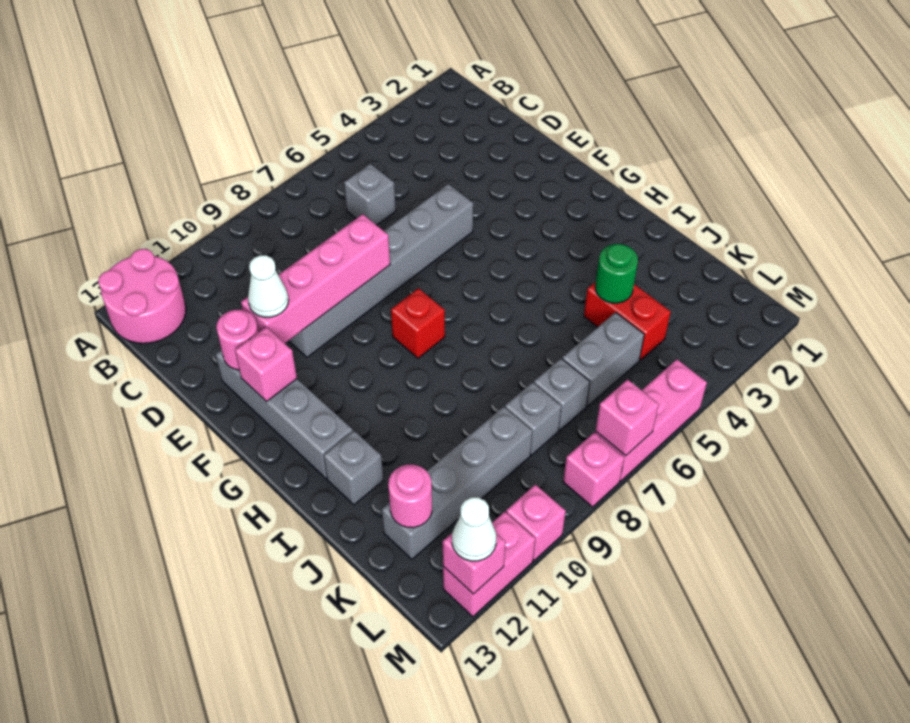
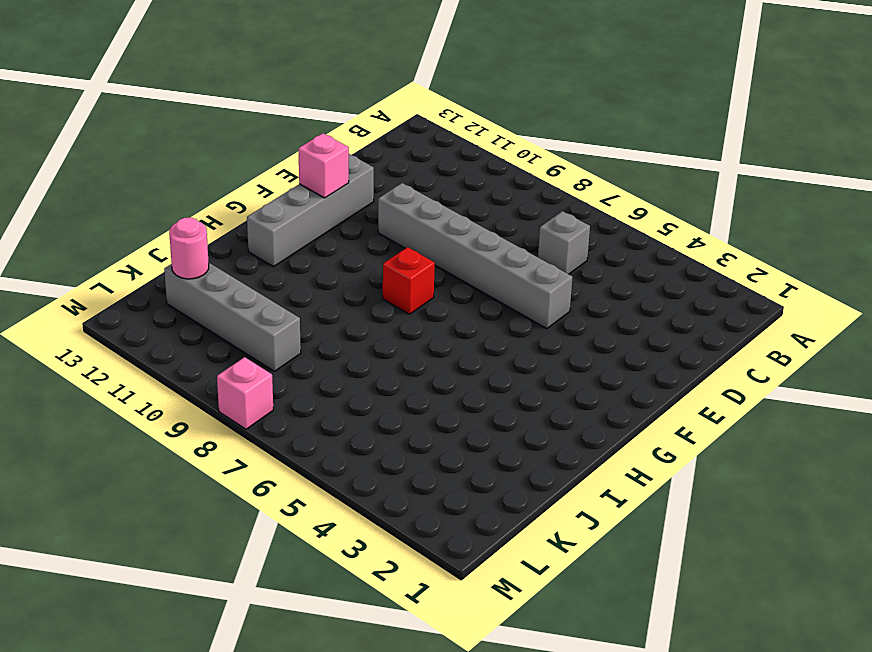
none -> pink round brick A12:B13 level 1
none -> grey brick I12 level 1
none -> red brick J4:K4 level 1

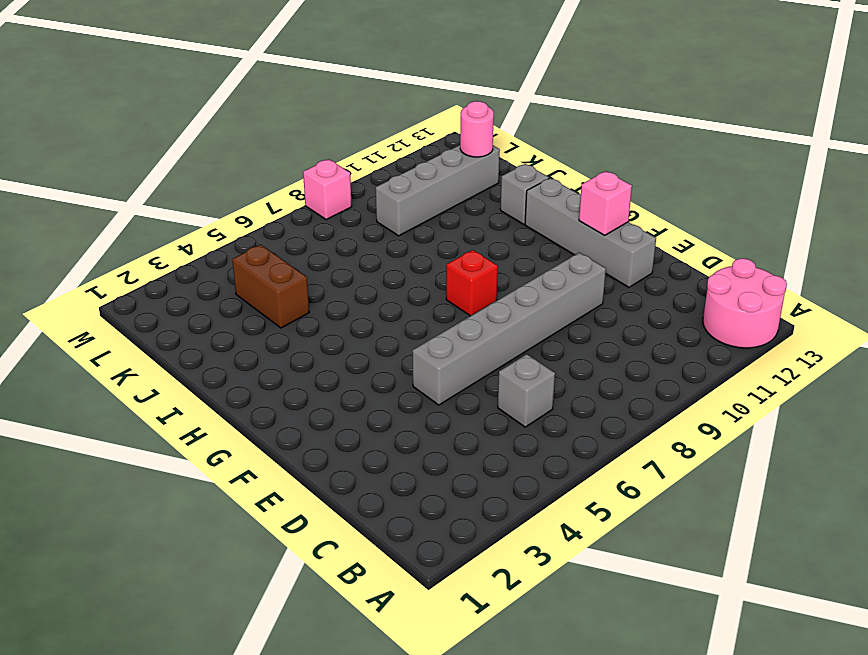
brown brick J4:K4 level 1 -> red brick J4:K4 level 1
none -> grey brick K5:K6 level 1
none -> grey brick K7 level 1
none -> grey brick K8 level 1

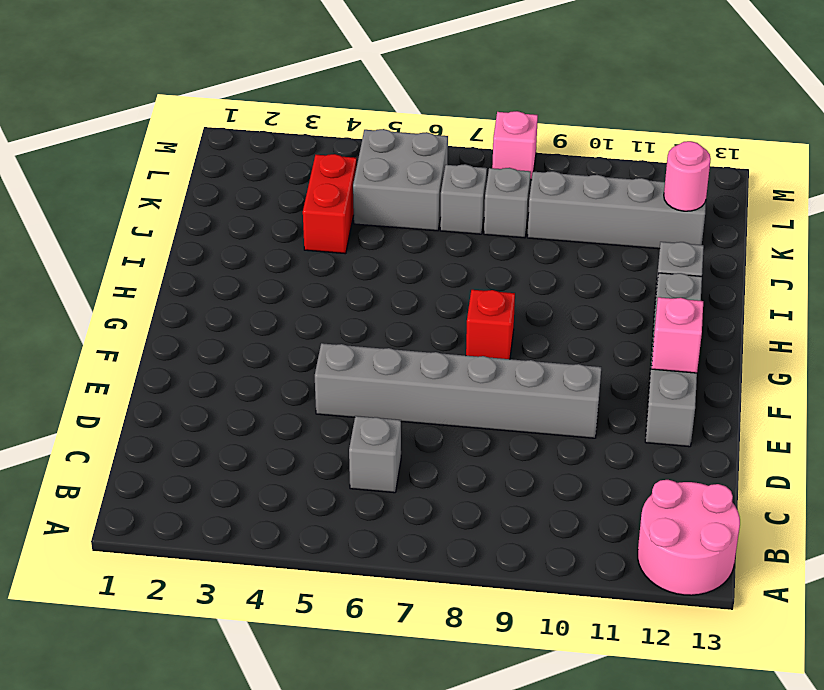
grey brick K5:L6 level 1 -> grey brick K5:K6 level 1
none -> pink brick M5:M7 level 1
none -> pink brick M10 level 1
none -> pink brick M11:M12 level 1

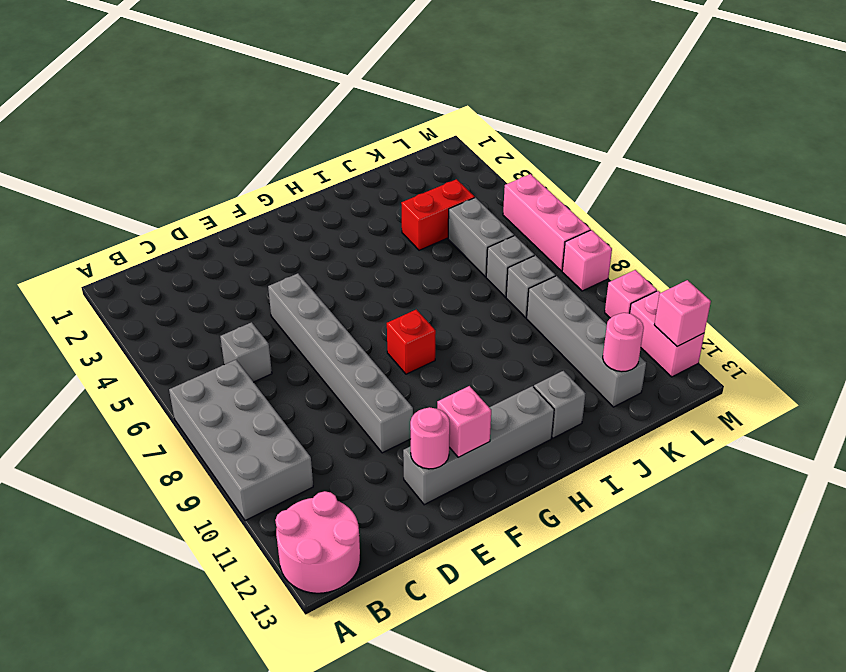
grey brick A7:B10 level 1 -> none
none -> pink brick E8:E11 level 2
none -> green round brick J4 level 2
none -> pink brick M7 level 2

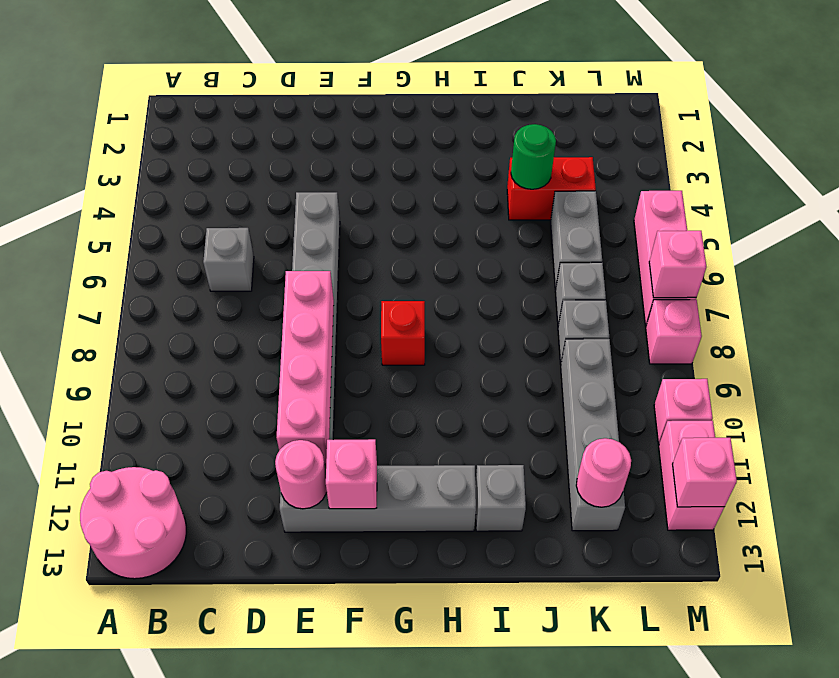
none -> white cone E11 level 3
none -> white cone M12 level 3

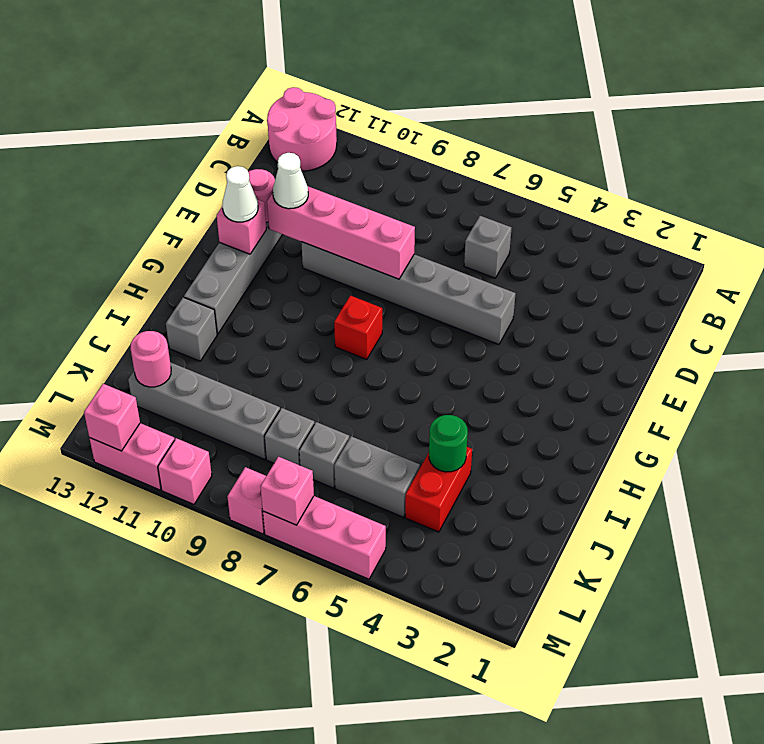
white cone F12 level 3 -> white cone M12 level 3

